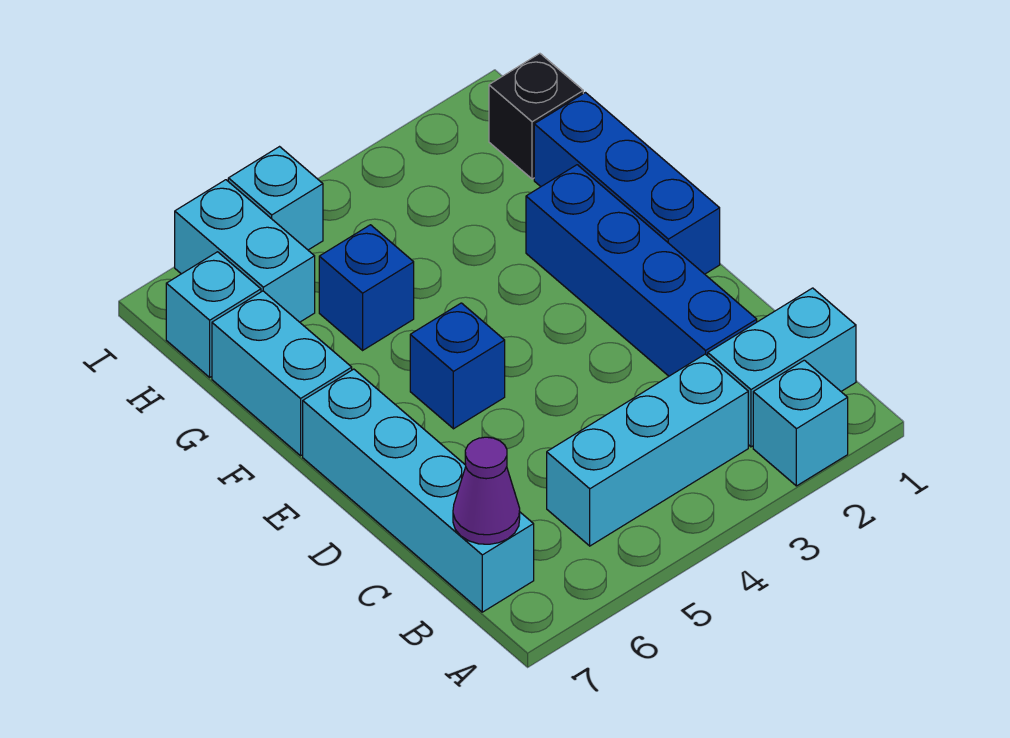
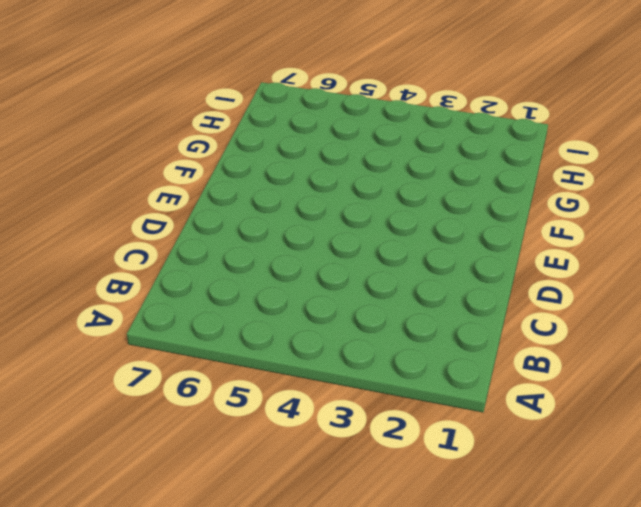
none -> cyan brick A2 level 1
none -> cyan brick B1:B2 level 1
none -> cyan brick B3:B5 level 1

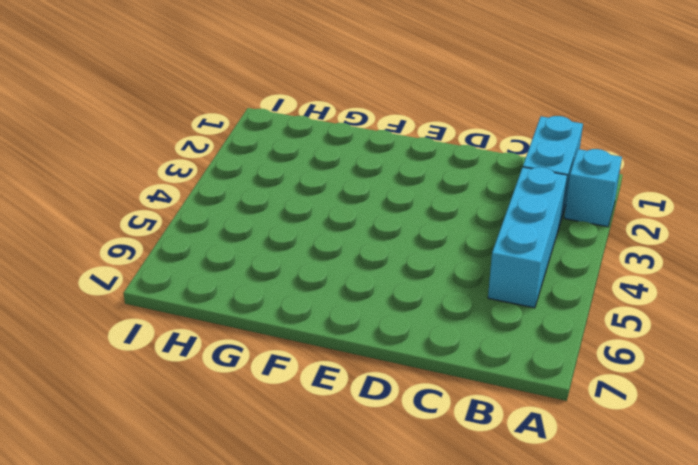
none -> cyan brick B7:E7 level 1
none -> blue brick C2:F2 level 1
none -> blue brick E1:G1 level 1

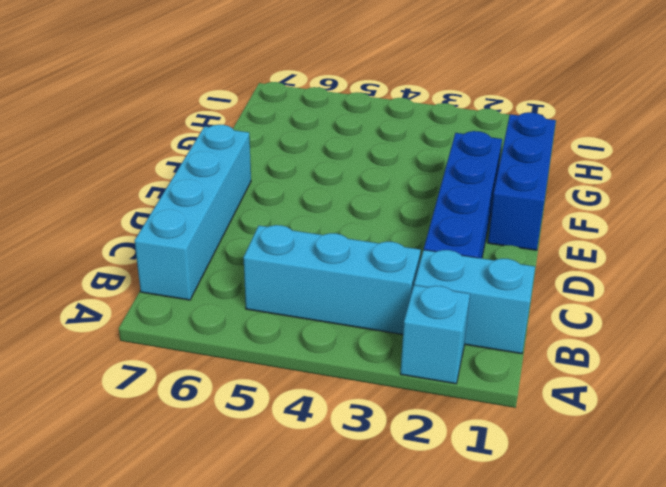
none -> blue brick E5 level 1
none -> cyan brick F7:G7 level 1
none -> blue brick G5 level 1

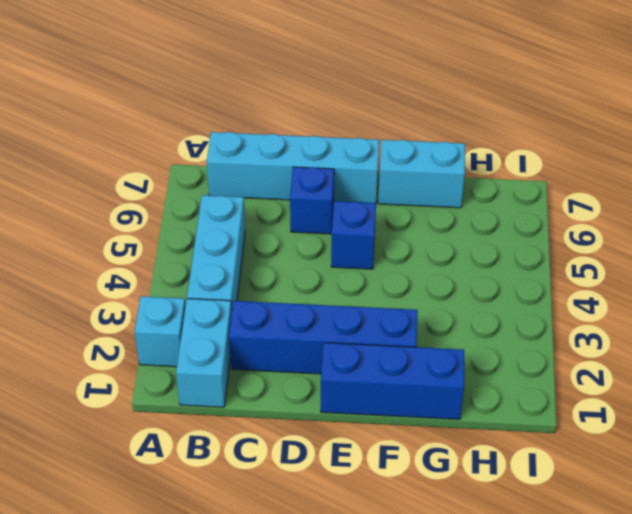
blue brick D6 level 1 -> blue brick G5 level 1
none -> black brick H1 level 1
none -> cyan brick H6:I6 level 1
none -> cyan brick H7 level 1

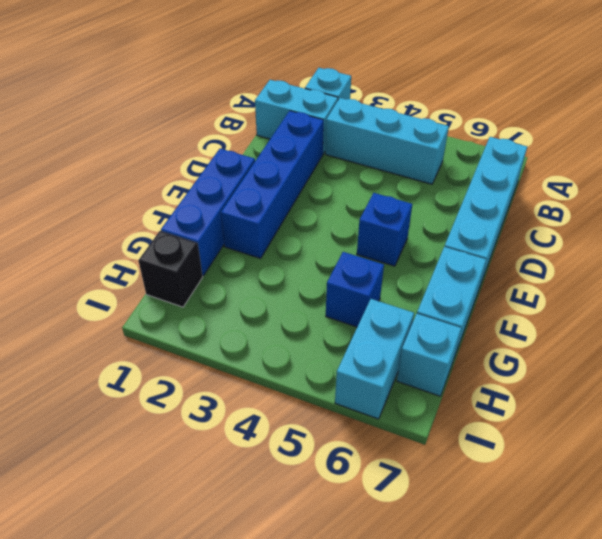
none -> cyan brick I5 level 1
none -> purple cone B7 level 2

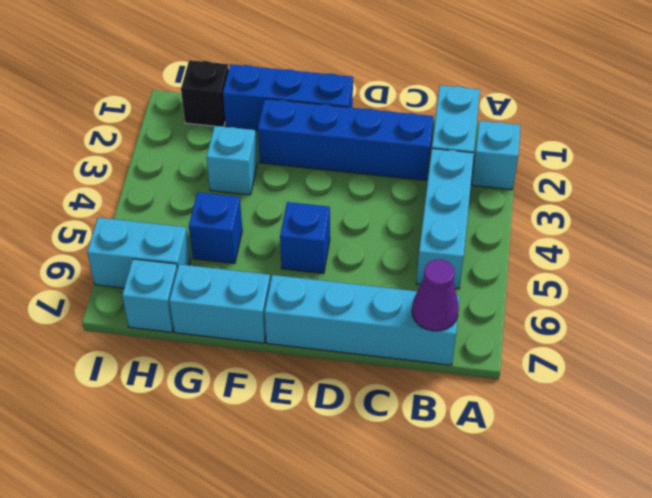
cyan brick G3 level 1 -> cyan brick I5 level 1

